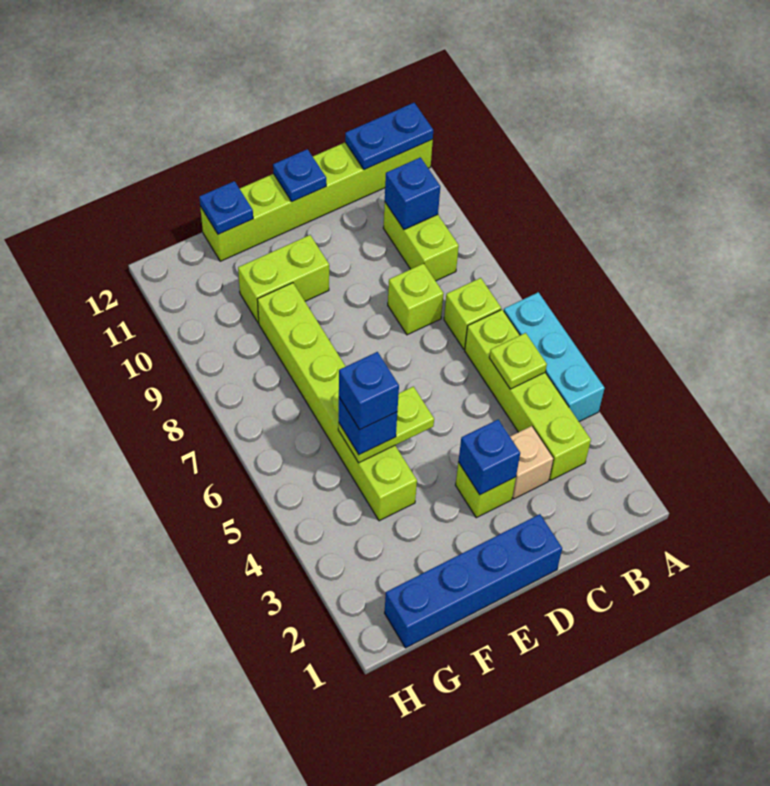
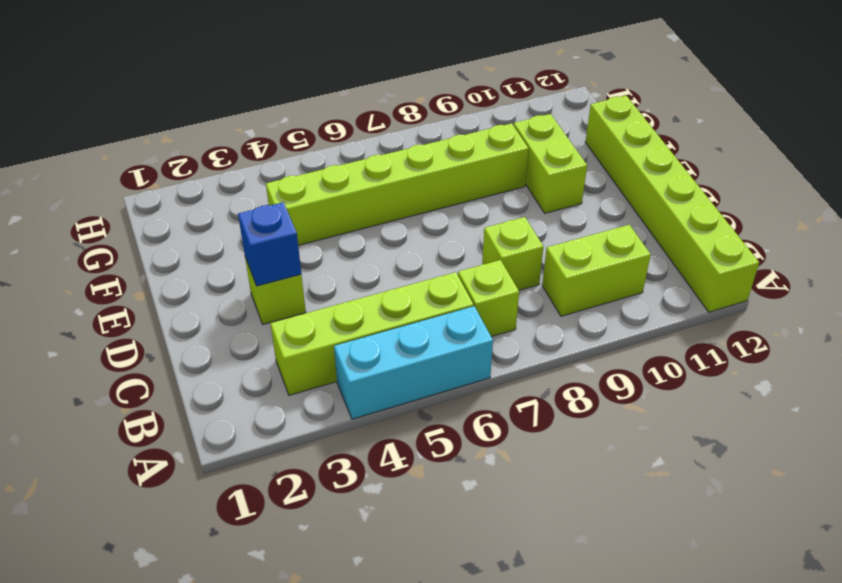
none -> tan brick C3 level 1
none -> blue brick D1:G1 level 1
none -> blue plate A12:B12 level 2

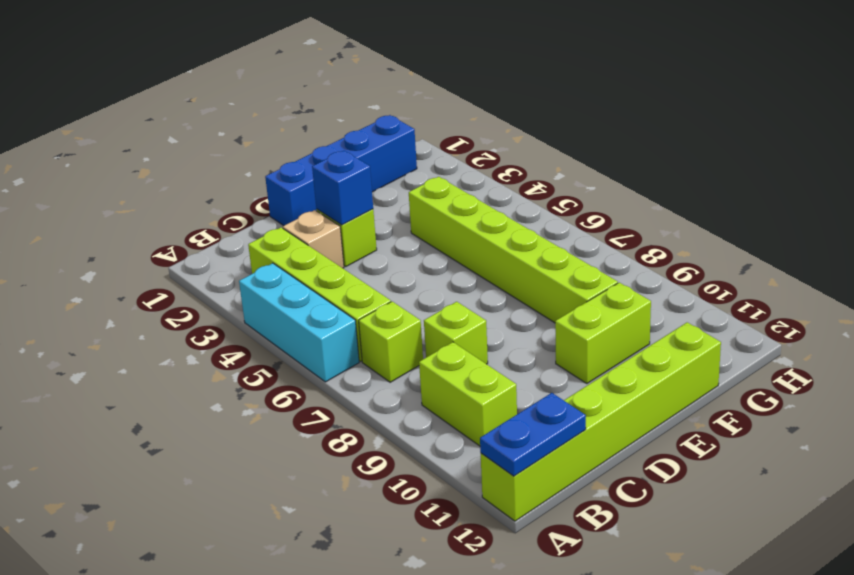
none -> lime plate B5 level 2
none -> blue brick B10 level 2
none -> blue plate D12 level 2

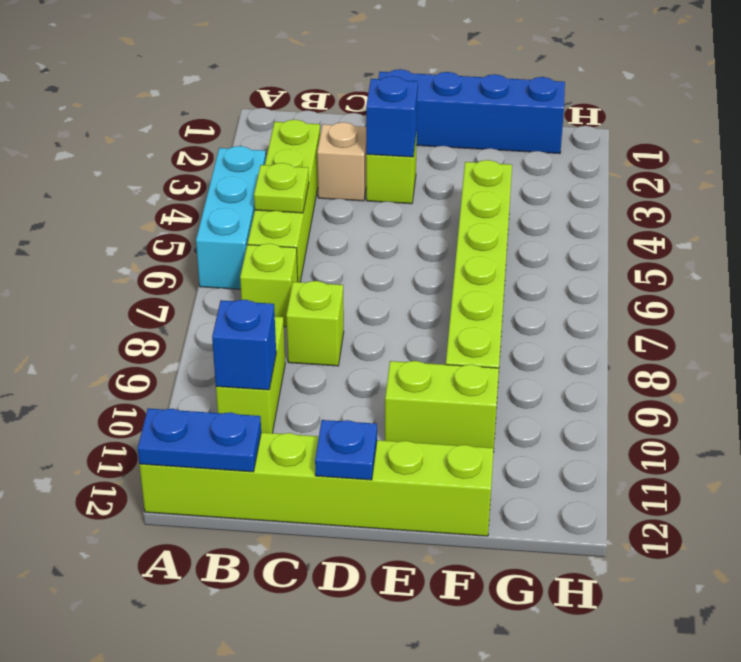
none -> lime plate E5:F5 level 2
none -> blue plate F12 level 2
none -> blue brick F5 level 3

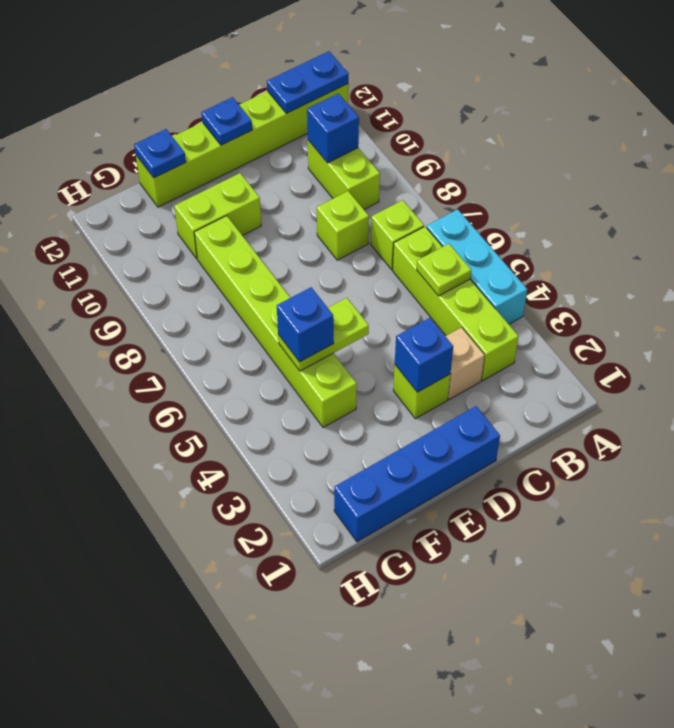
none -> blue brick F5 level 4

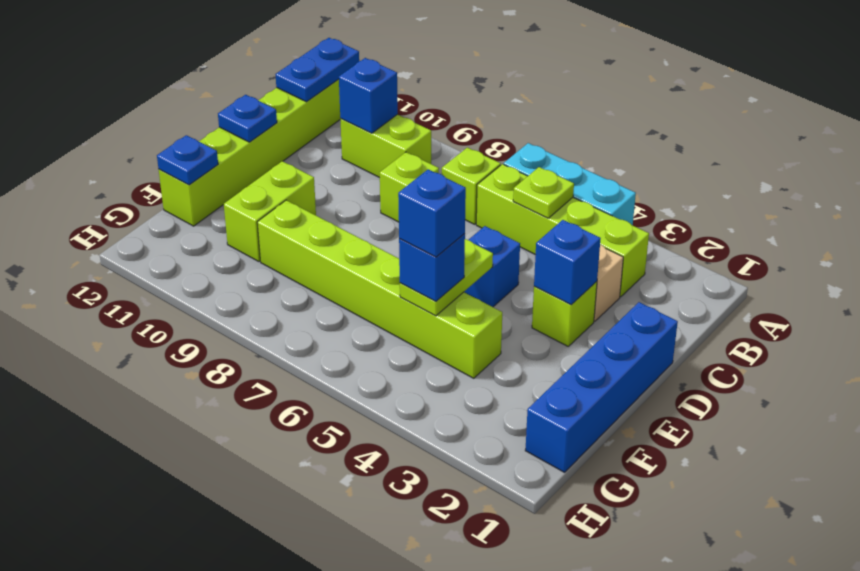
blue brick D5 level 1 -> none

